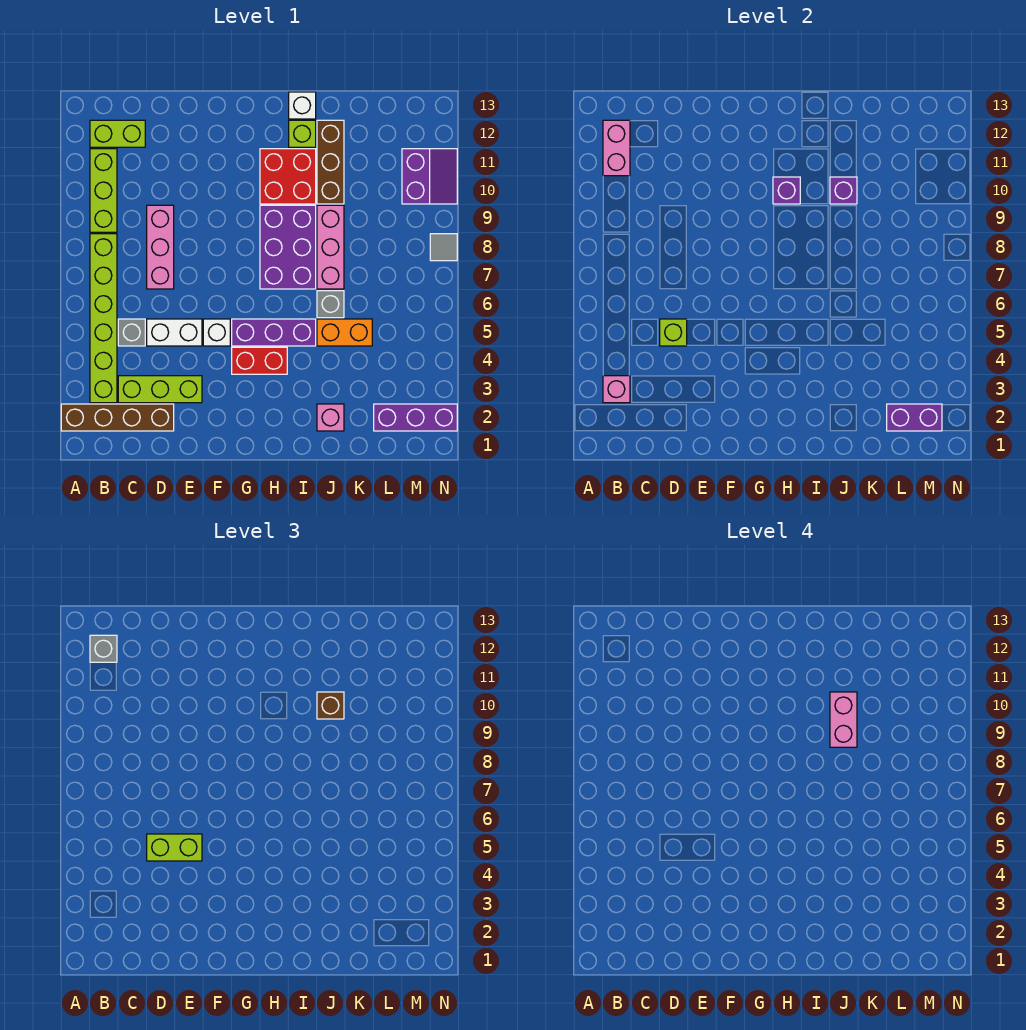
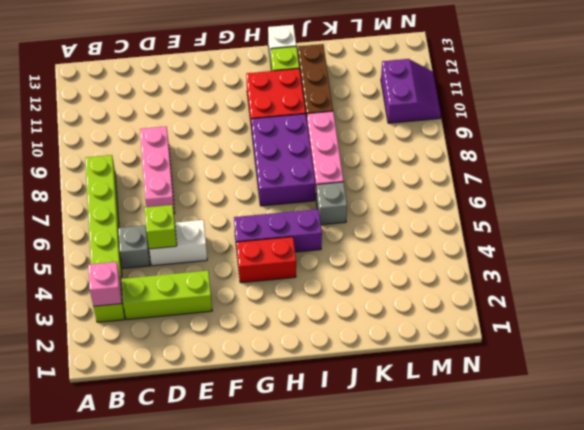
none -> brown brick A2:D2 level 1
none -> lime brick B9:B11 level 1
none -> lime brick B12:C12 level 1
none -> white brick F5 level 1

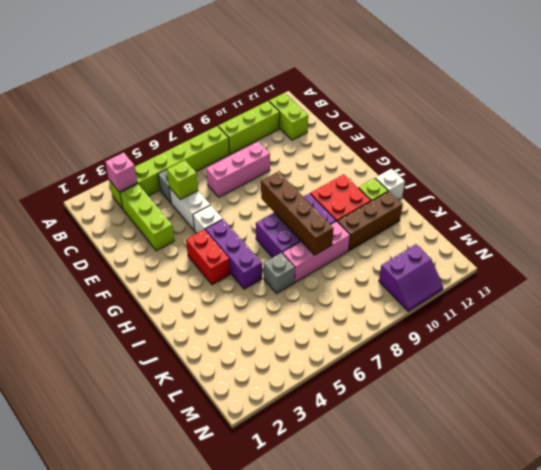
brown brick G8:J8 level 2 -> brown brick A2:D2 level 1
none -> pink brick J2 level 1
none -> orange brick J5:K5 level 1
none -> purple brick L2:N2 level 1
none -> grey tile N8 level 1

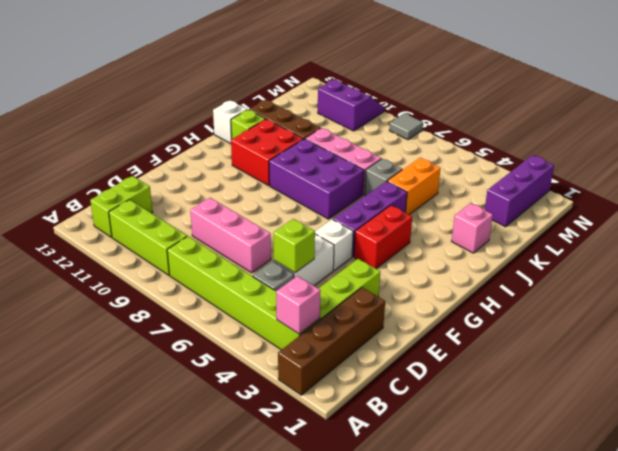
none -> pink brick B11:B12 level 2
none -> purple brick H10 level 2
none -> purple brick J10 level 2
none -> purple brick L2:M2 level 2

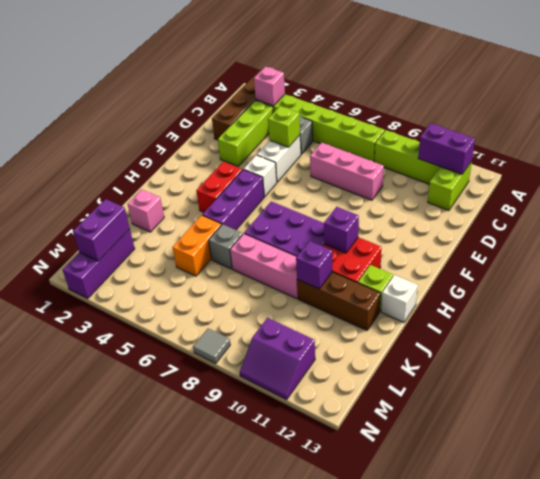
purple brick B11:B12 level 2 -> pink brick B11:B12 level 2
none -> grey brick B12 level 3
none -> lime brick D5:E5 level 3
none -> brown brick J10 level 3
none -> pink brick J9:J10 level 4

